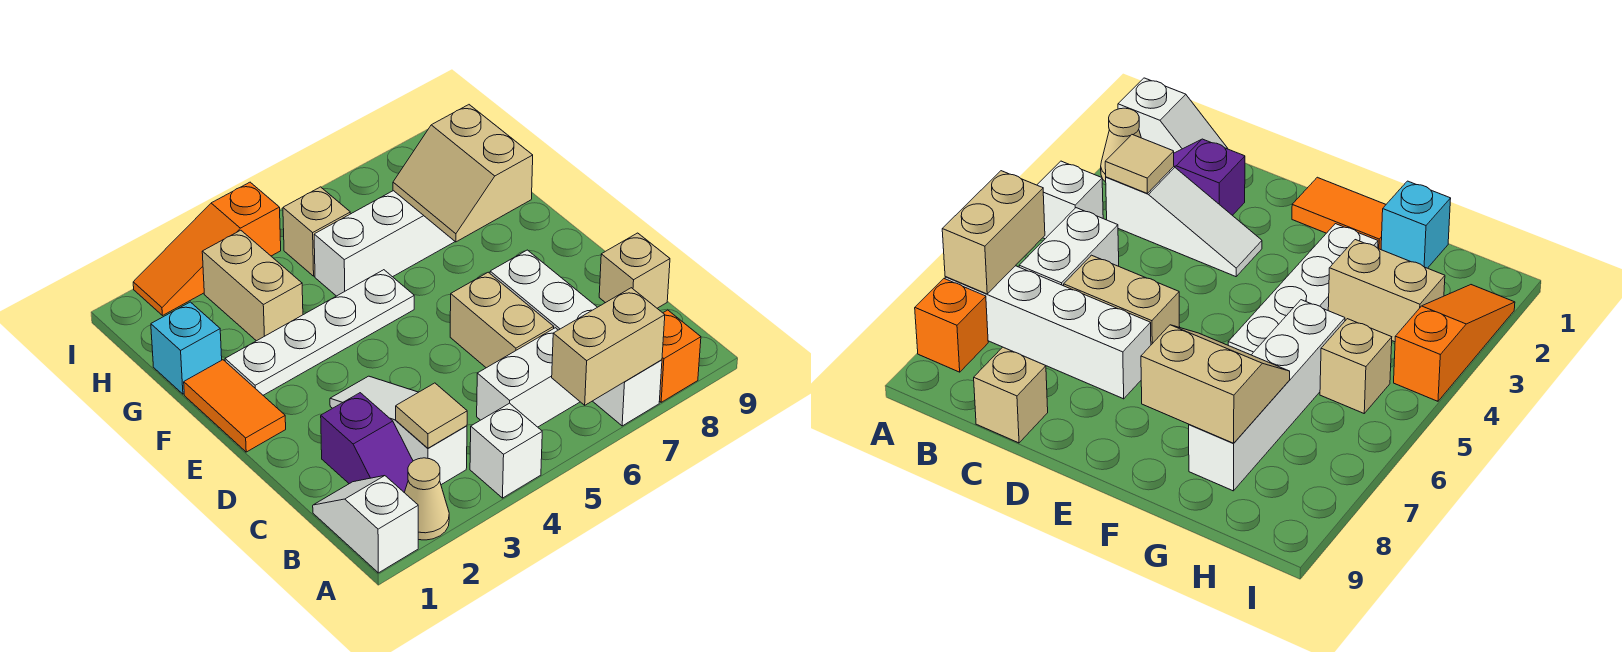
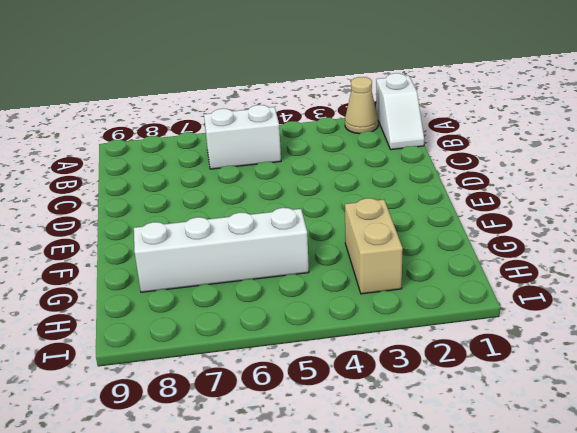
none -> white brick A4 level 1
none -> white brick A7:D7 level 1
none -> orange brick A8 level 1

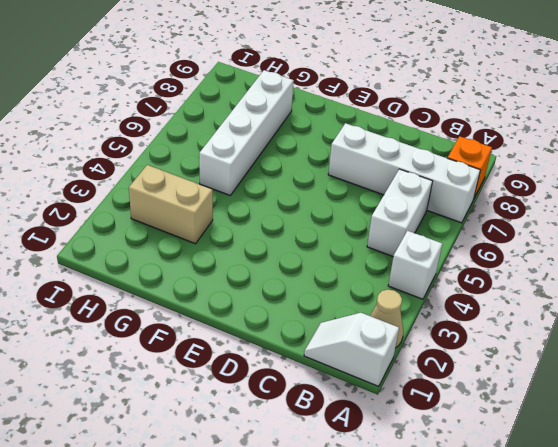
none -> purple slope B2:C2 level 1 top C
none -> white slope B3:D3 level 1 top B
none -> tan brick C6:D6 level 1

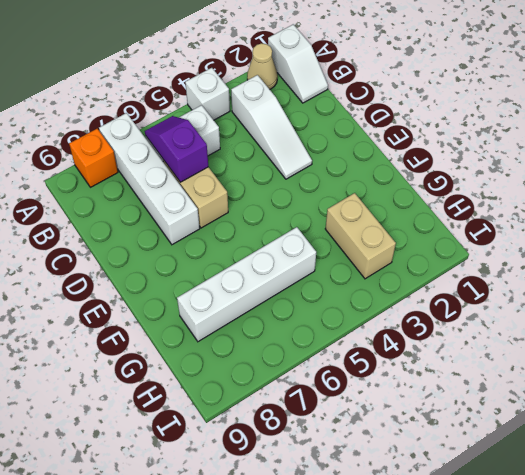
purple slope B6:C6 level 2 top C -> purple slope B2:C2 level 1 top C
none -> tan brick C9 level 1
none -> orange tile E1:F1 level 1
none -> white plate F2:F5 level 1

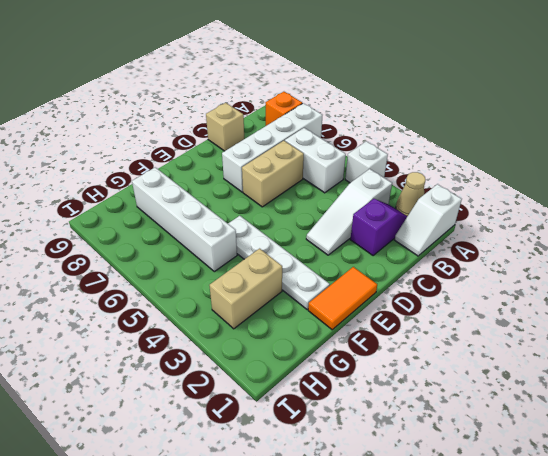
none -> cyan brick G1 level 1
none -> tan brick H5 level 1
none -> orange slope I2:I4 level 1 top 4

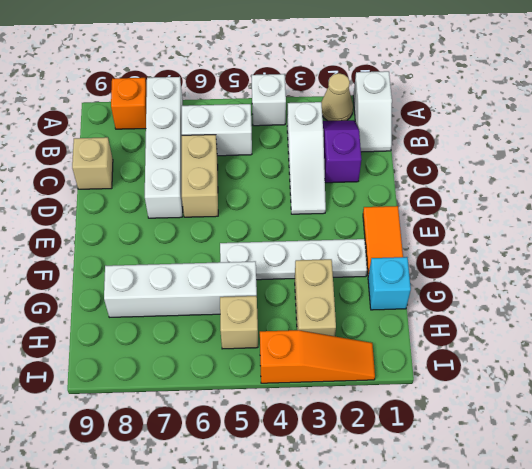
none -> tan brick A6:A7 level 2
none -> tan tile B3 level 2
none -> tan slope F7:G8 level 2 top 8

